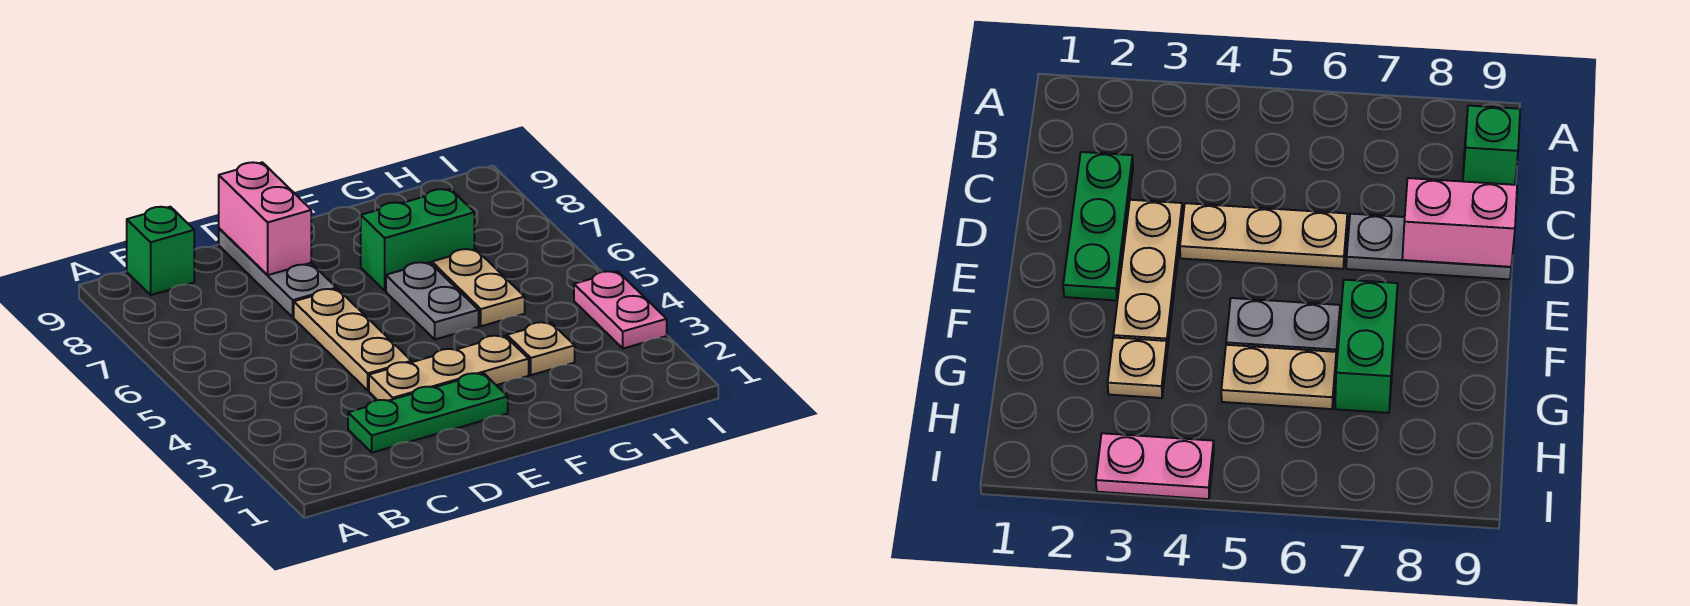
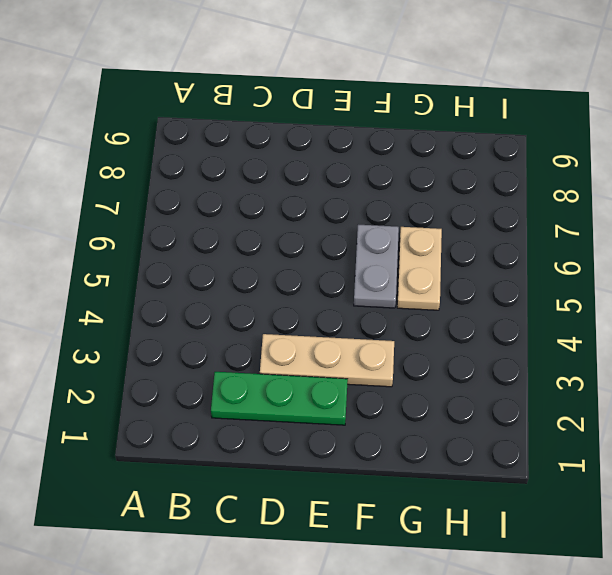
none -> green brick B9 level 1
none -> tan plate D4:D6 level 1

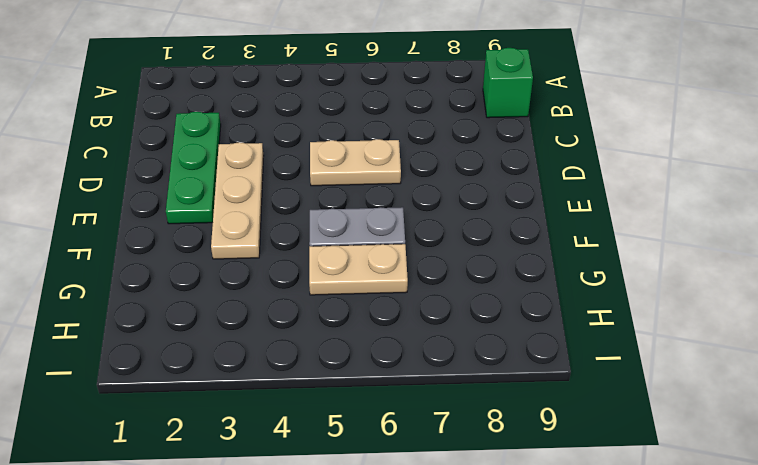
tan plate D5:D6 level 1 -> tan plate D4:D6 level 1
none -> grey plate D7:D9 level 1
none -> green brick F7:G7 level 1

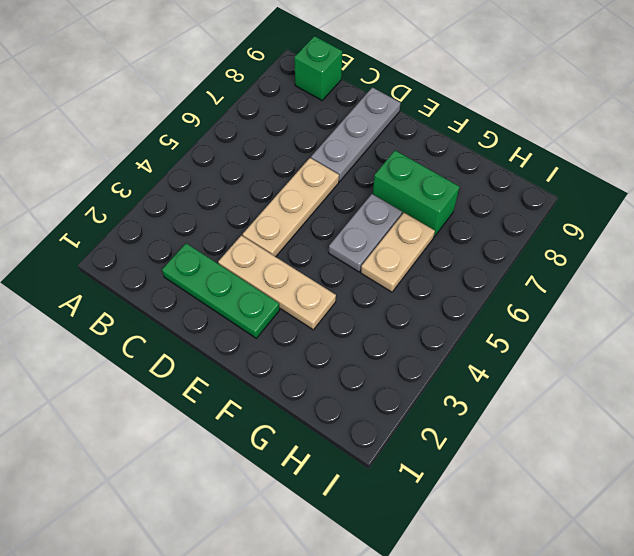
none -> tan plate G3 level 1
none -> pink plate I3:I4 level 1

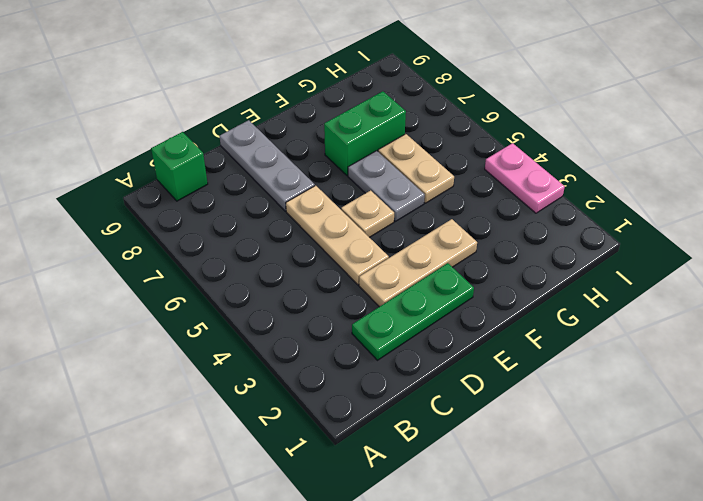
tan plate E5 level 1 -> tan plate G3 level 1
none -> pink brick D8:D9 level 2

